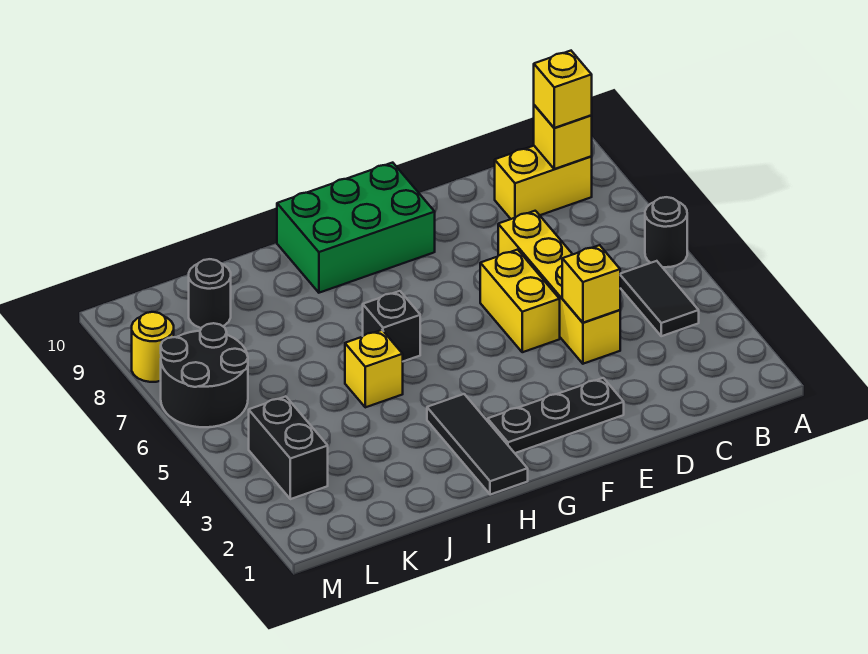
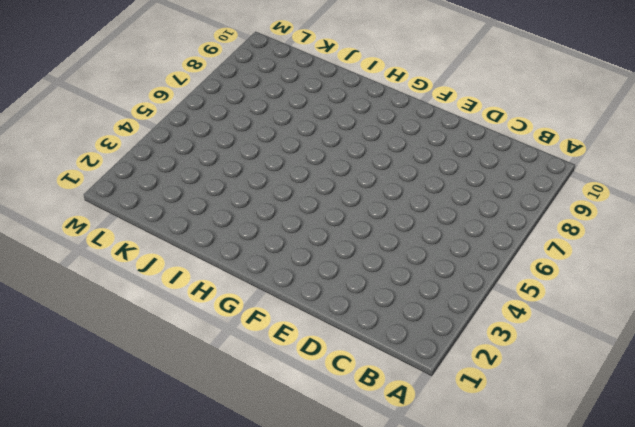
none -> black round brick A6 level 1
none -> black tile B4:B5 level 1
none -> yellow brick B9:C9 level 1

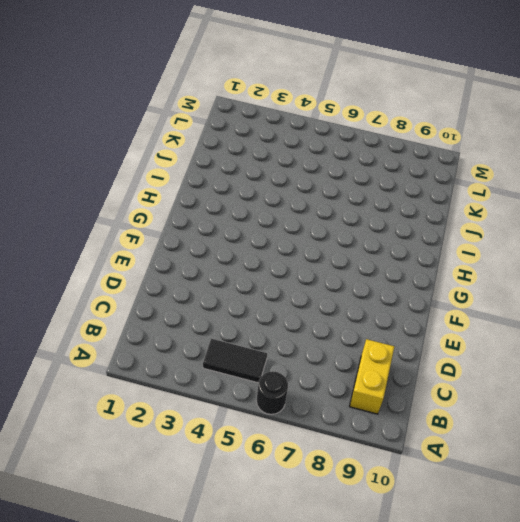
none -> yellow brick D4:D7 level 1
none -> black plate E2:G2 level 1
none -> yellow brick E5:E6 level 1

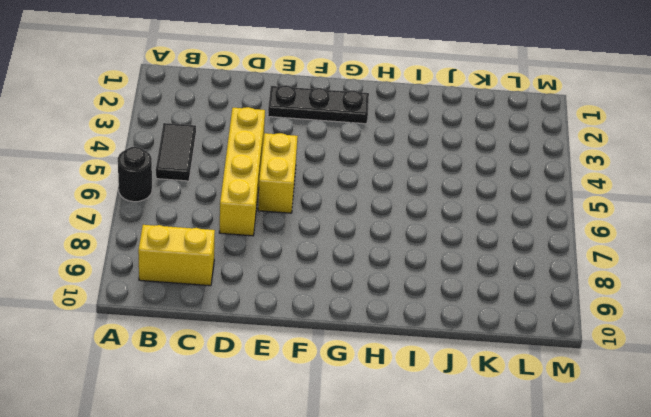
none -> green brick F9:H10 level 1
none -> black tile H1:H3 level 1
none -> black brick H6 level 1

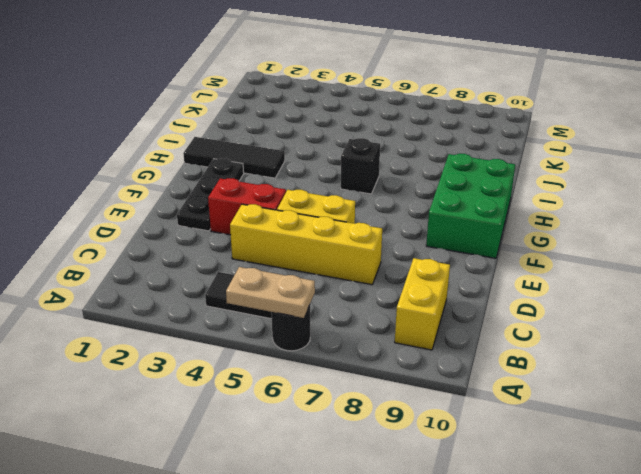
tan plate A5:A6 level 2 -> none
red brick E3:E4 level 1 -> none
none -> yellow brick I5 level 1
none -> black round brick K9 level 1
none -> black brick L3:L4 level 1

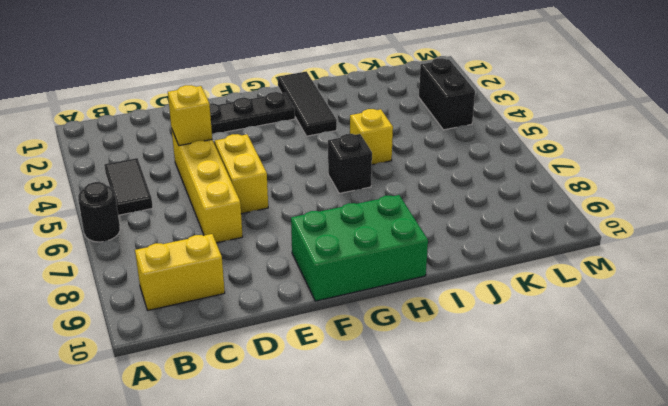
none -> black round brick K9 level 1
none -> black round brick L6:M7 level 1
none -> yellow round brick M8 level 1

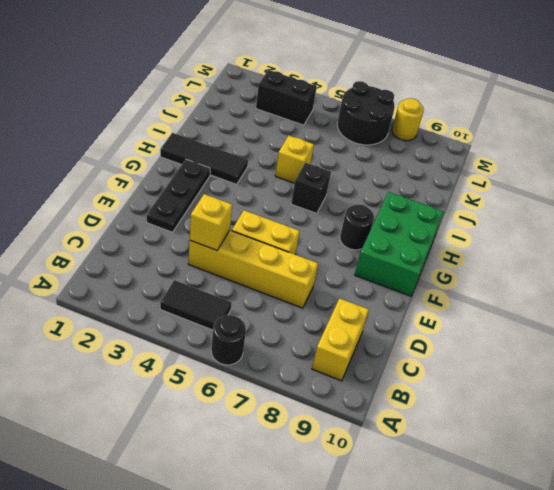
black round brick G8 level 1 -> black round brick K9 level 1
none -> yellow brick B9 level 2
none -> yellow brick B9 level 3

